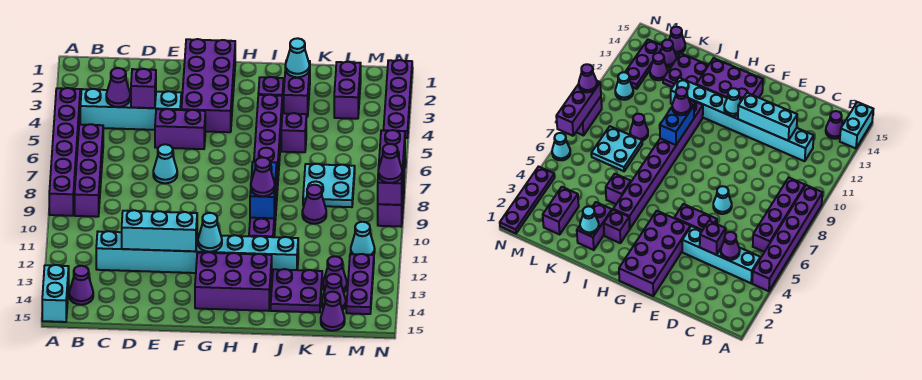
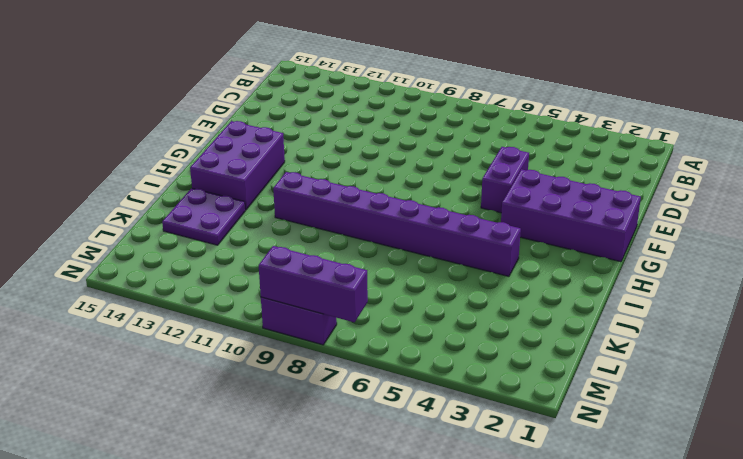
none -> purple brick A4:A9 level 1
none -> cyan brick A14:A15 level 1
none -> cyan brick B4:E4 level 1
none -> purple brick B6:B9 level 1

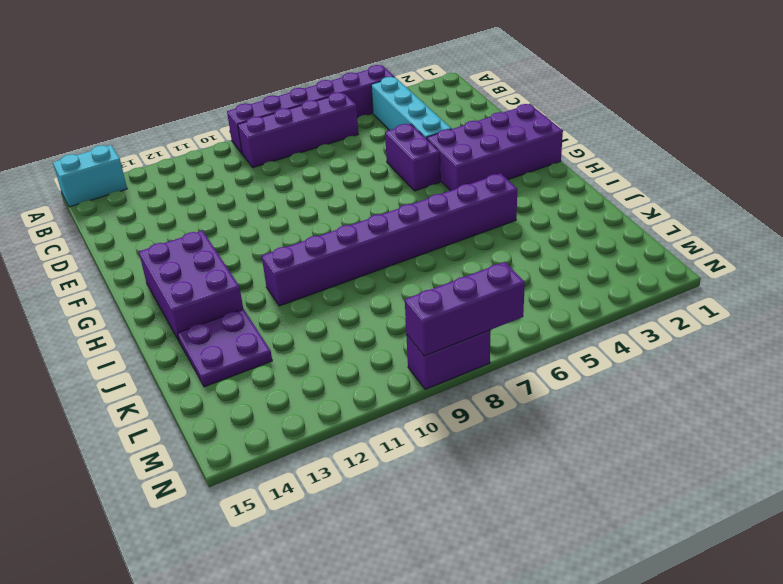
none -> purple cone B14 level 1
none -> cyan brick C12:J12 level 1
none -> cyan cone E7 level 1
none -> purple brick I3 level 1

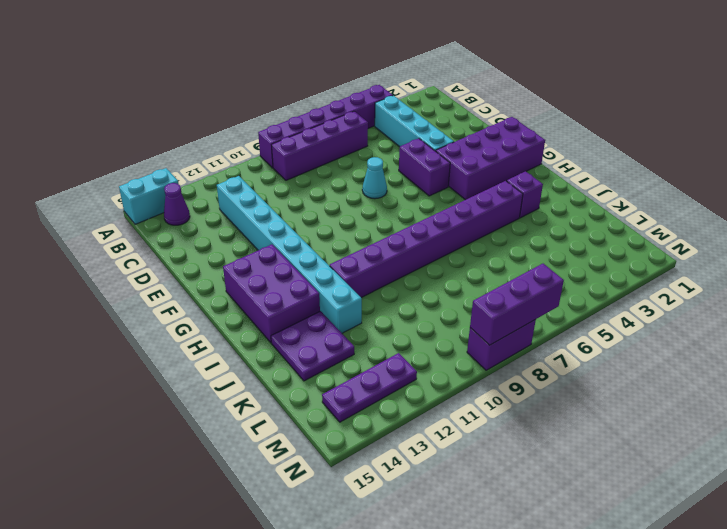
none -> purple brick J2:J3 level 1
none -> purple brick J5 level 1
none -> cyan plate K7:L8 level 1
none -> purple cone K9 level 1

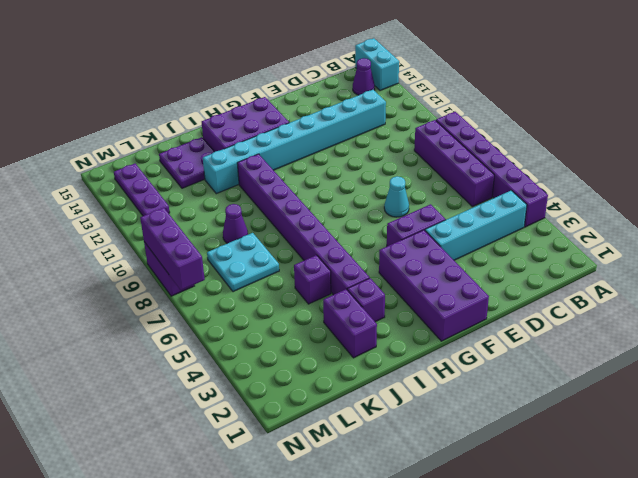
none -> purple brick L2:L3 level 1
none -> purple cone L13 level 1
none -> purple cone L14 level 1
none -> purple cone L15 level 1

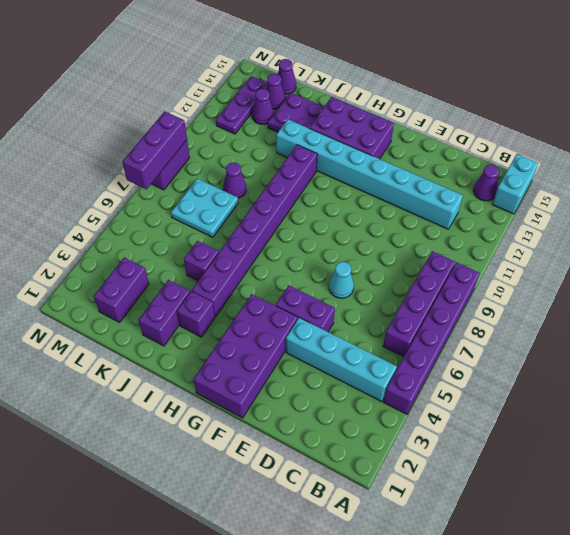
none -> cyan cone M11 level 1
none -> purple plate N1:N4 level 1
none -> cyan cone N6 level 1
none -> purple cone C4 level 2

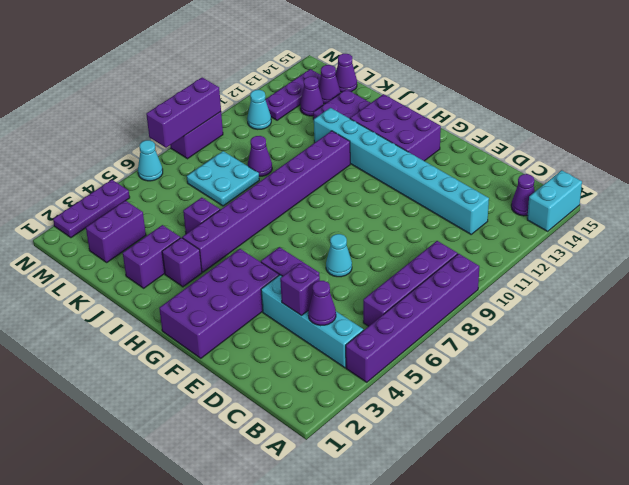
purple plate N2:N4 level 1 -> purple plate N1:N4 level 1
none -> cyan brick D12:F12 level 2
none -> cyan cone G12 level 2
none -> blue brick I9:I10 level 2
none -> cyan cone J2 level 2

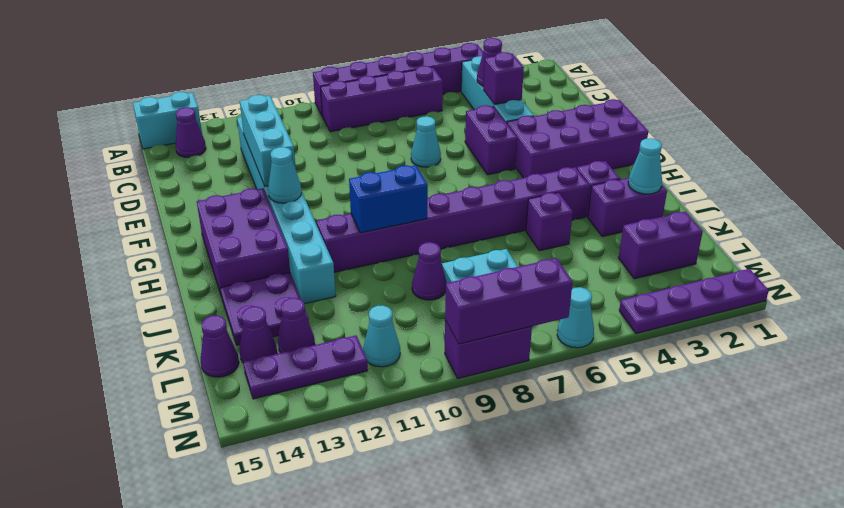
none -> purple cone I10 level 3
none -> purple cone N9 level 3

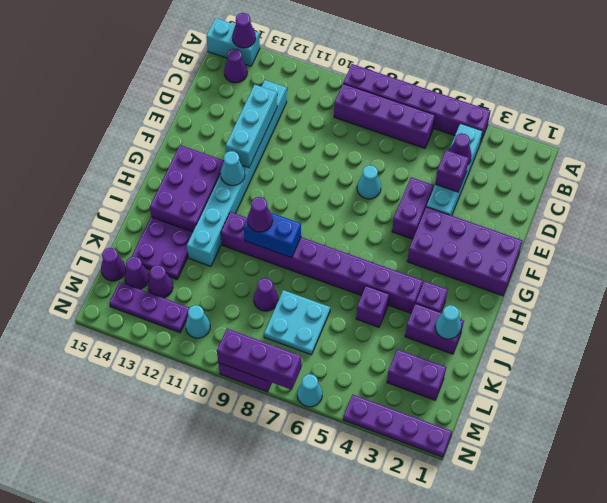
purple cone A14 level 2 -> purple cone N9 level 3

